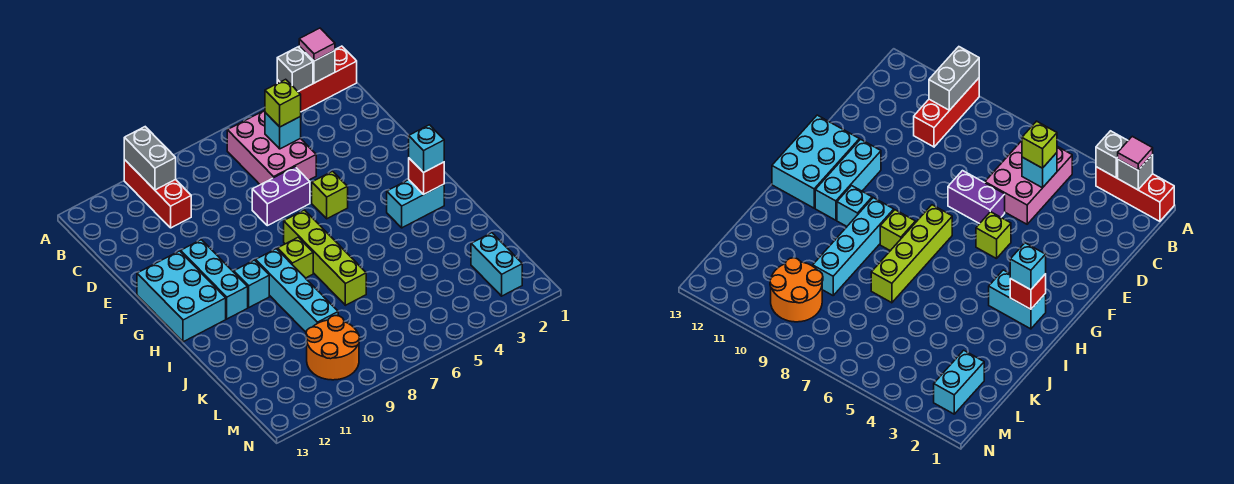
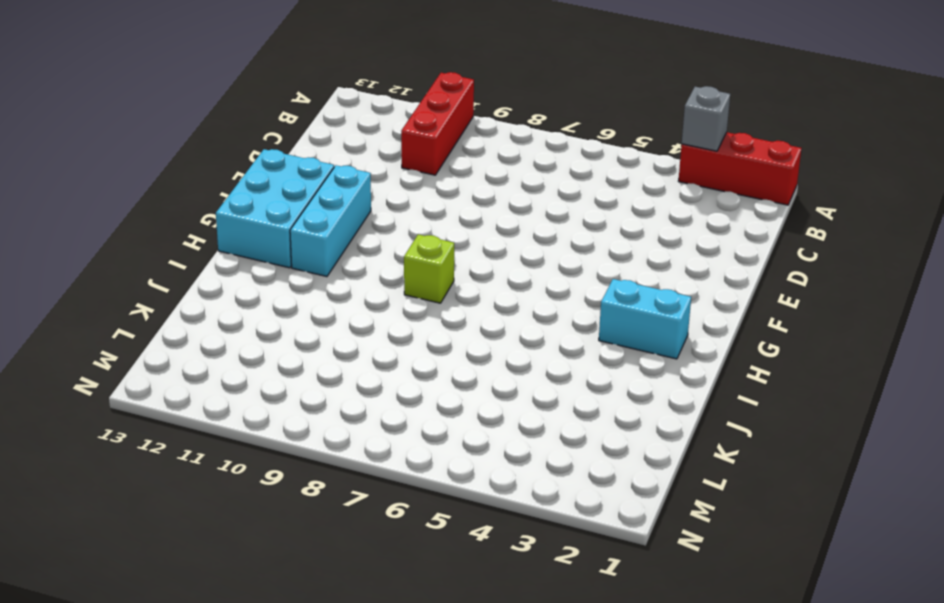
none -> pink brick B5:D6 level 1
none -> purple brick E6:E7 level 1
none -> lime brick F5 level 1

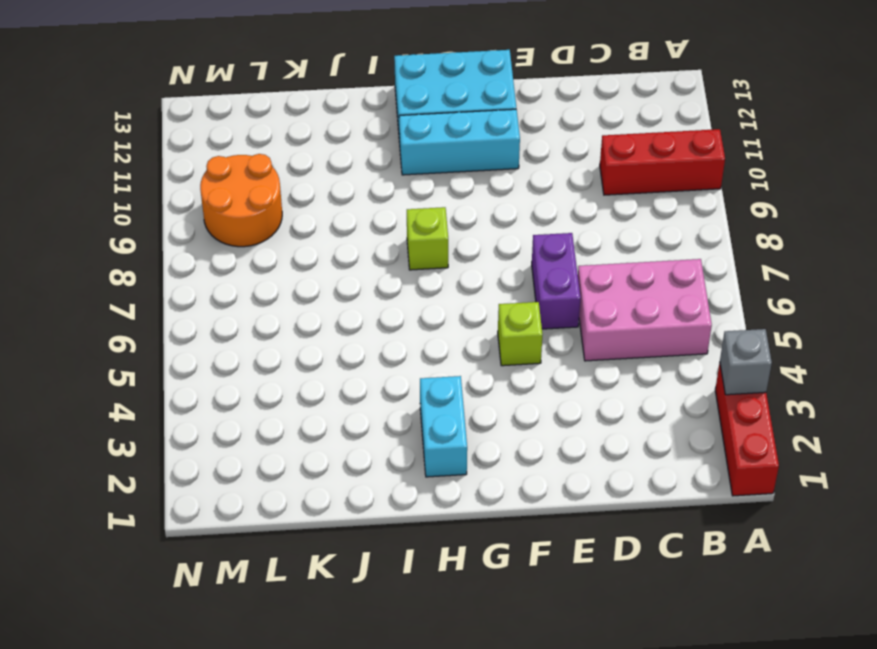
none -> lime brick G7:J7 level 1
none -> cyan brick H9:K9 level 1
none -> cyan brick H10 level 1

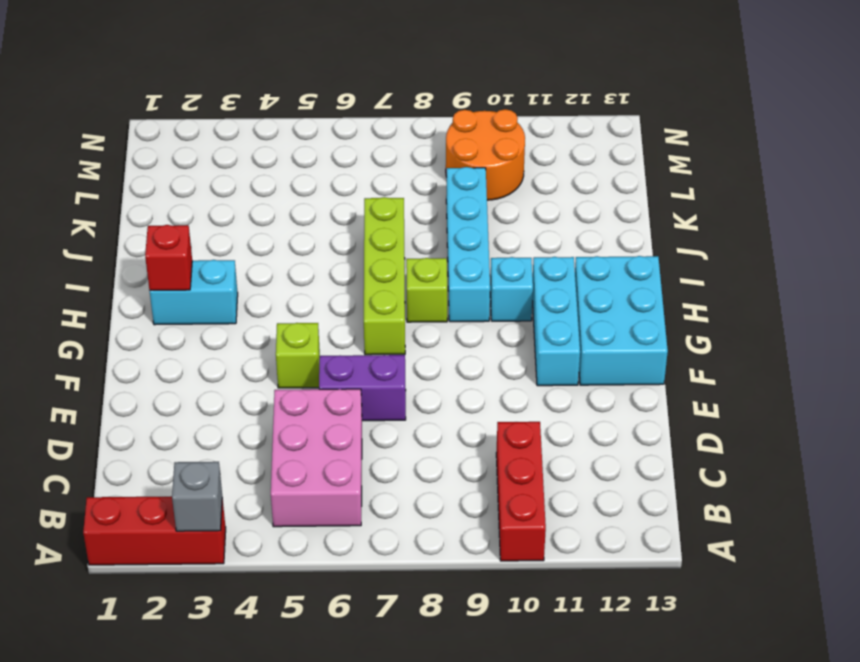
none -> cyan brick L2:M2 level 1
none -> grey brick A2 level 2
none -> grey brick A10:B10 level 2

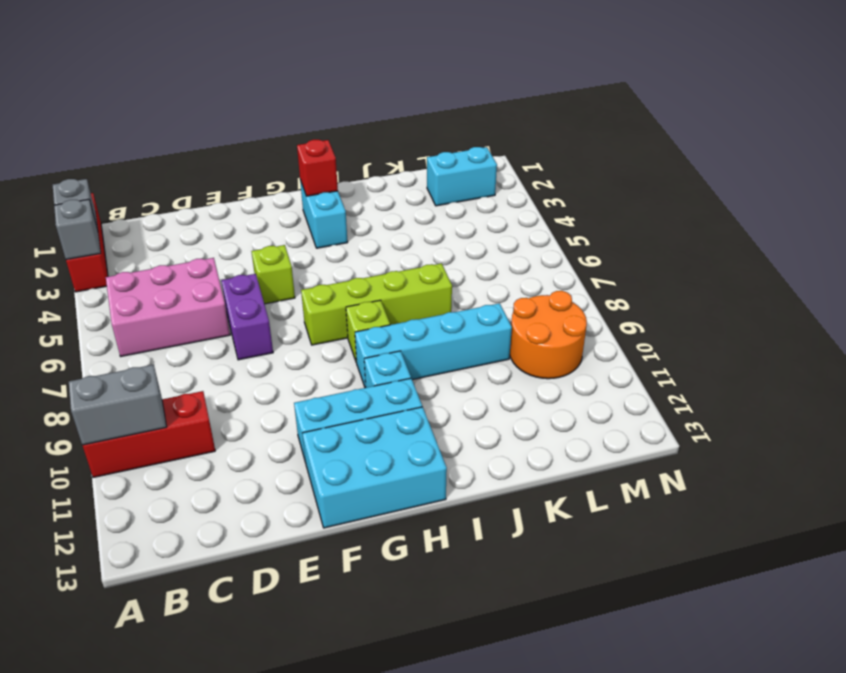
none -> cyan brick C5 level 2
none -> pink tile A2 level 3
none -> lime brick C5 level 3

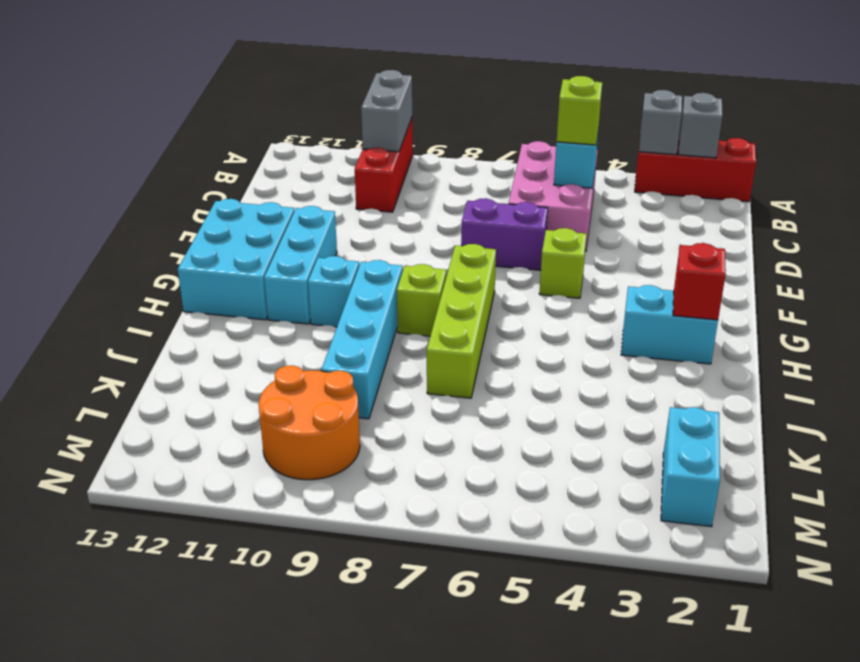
none -> pink tile A2 level 3
none -> cyan brick H2 level 3

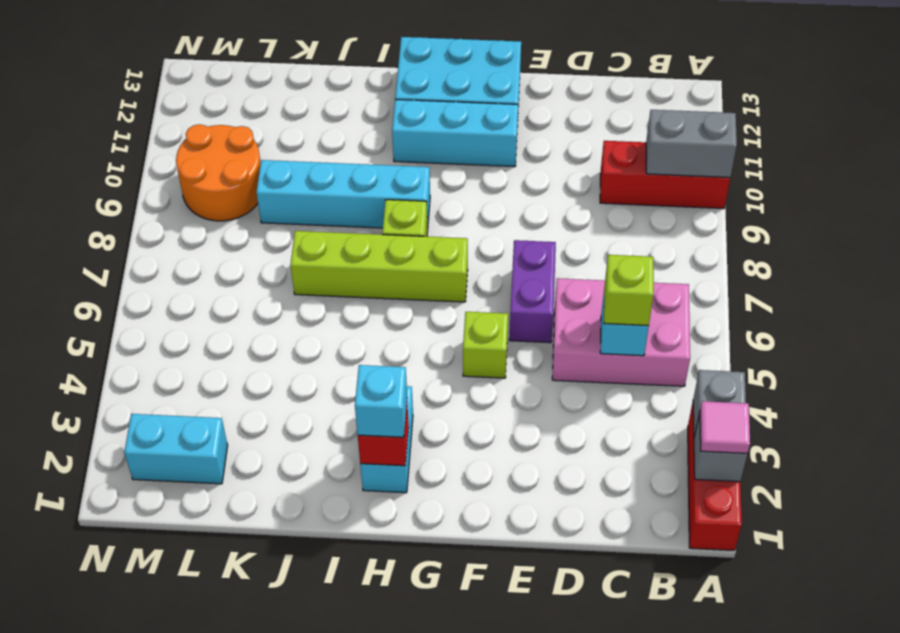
none -> cyan brick H10 level 1

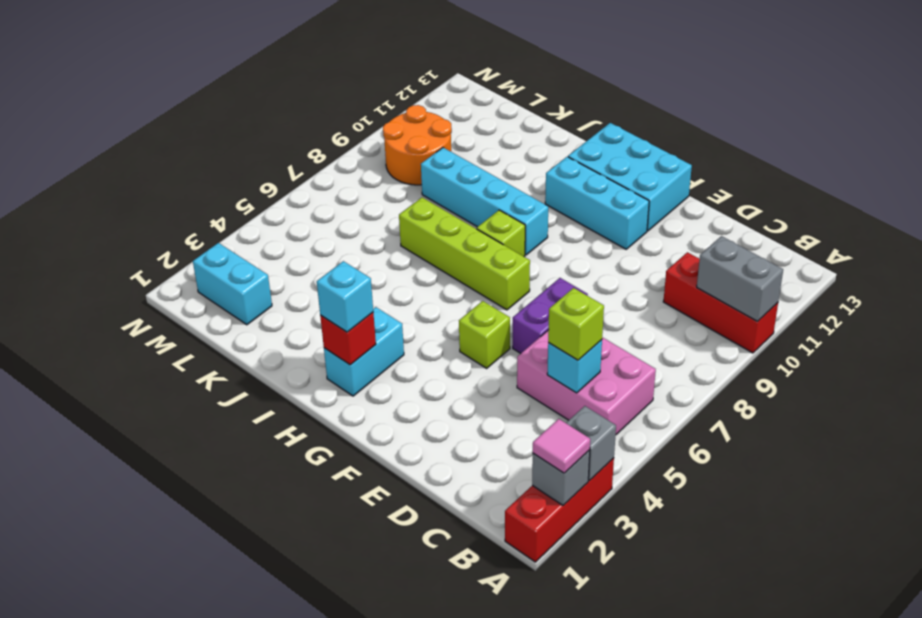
none -> cyan brick H10 level 1

